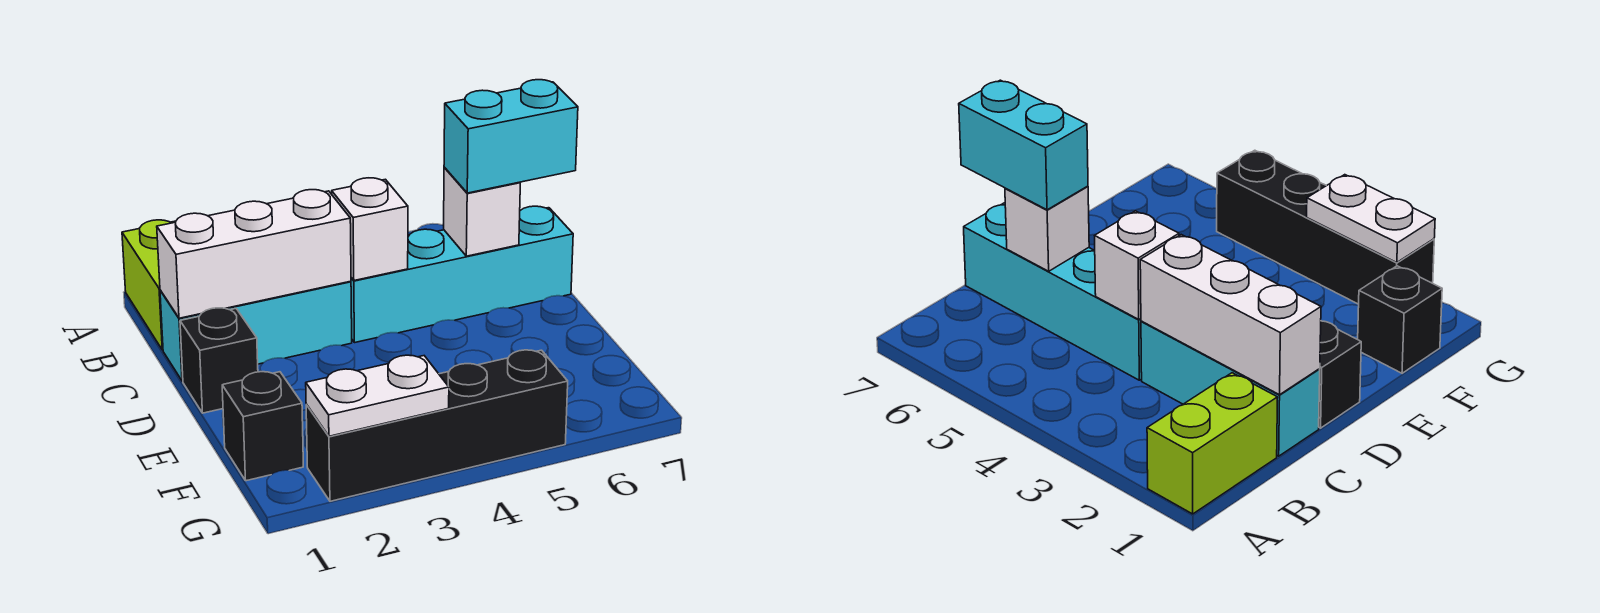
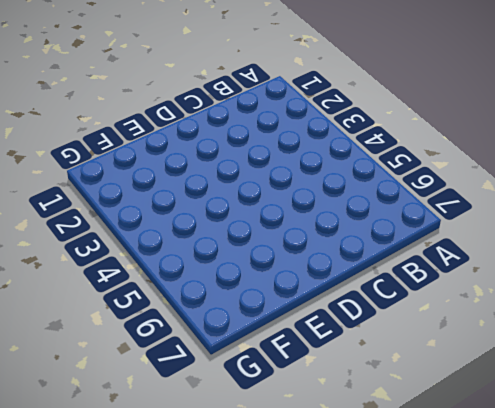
none -> lime brick A1:B1 level 1
none -> cyan brick C1:C3 level 1

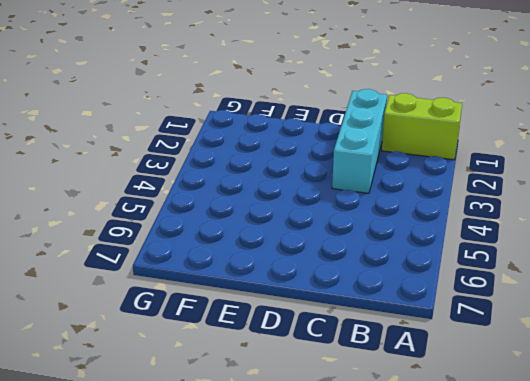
none -> cyan brick C4:C7 level 1
none -> black brick D1 level 1

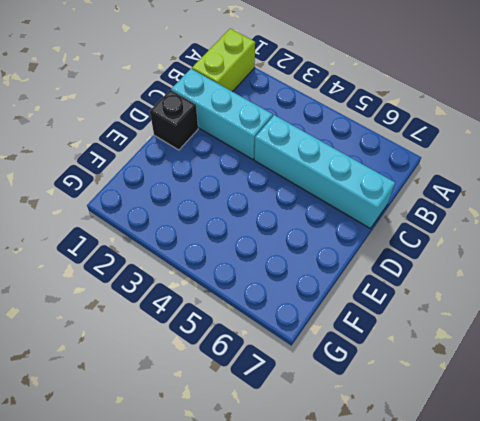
none -> black brick F1 level 1
none -> black brick G2:G5 level 1

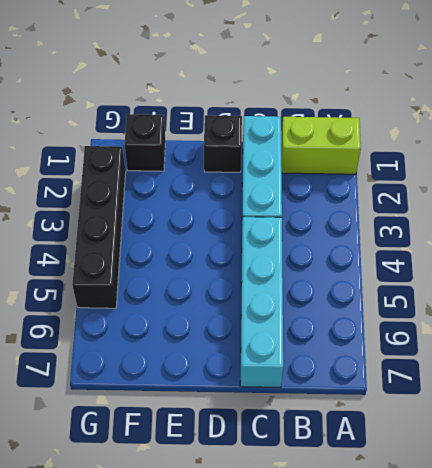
none -> white brick C1:C3 level 2
none -> white brick C4 level 2

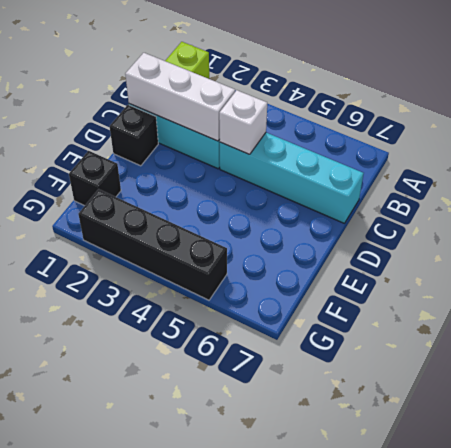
none -> white brick C6 level 2
none -> white plate G2:G3 level 2

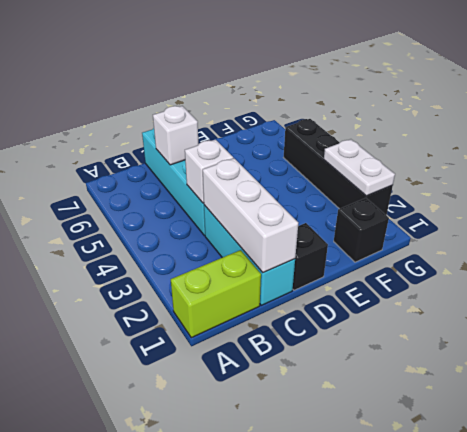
none -> cyan brick C6:C7 level 3

